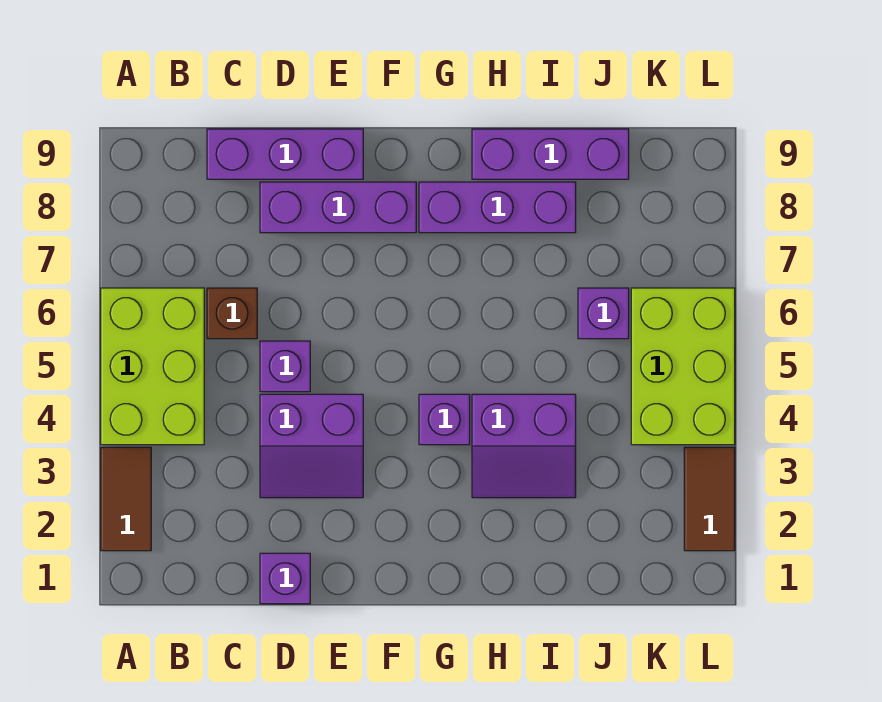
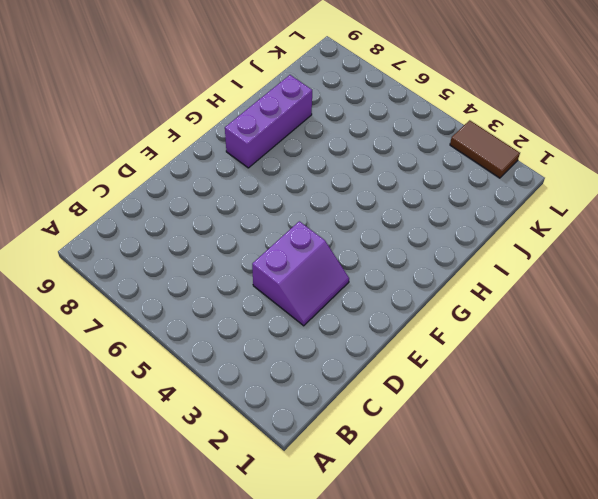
none -> brown tile A2:A3 level 1
none -> lime brick A4:B6 level 1
none -> brown brick C6 level 1

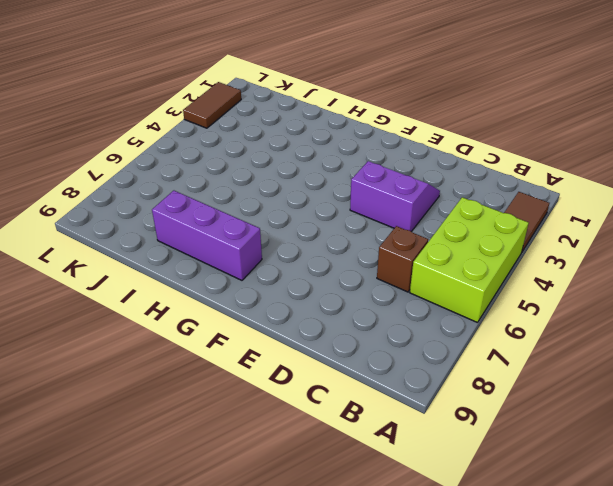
none -> purple brick C9:E9 level 1
none -> purple brick D1 level 1
none -> purple brick D5 level 1

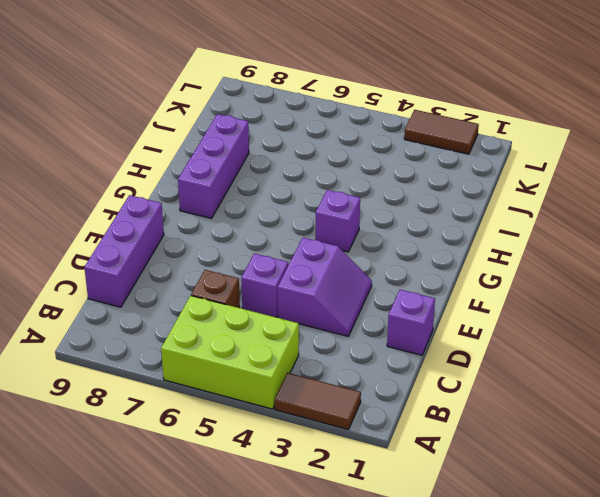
none -> purple brick D8:F8 level 1
none -> purple slope H3:I4 level 1 top 4
none -> purple brick H9:J9 level 1

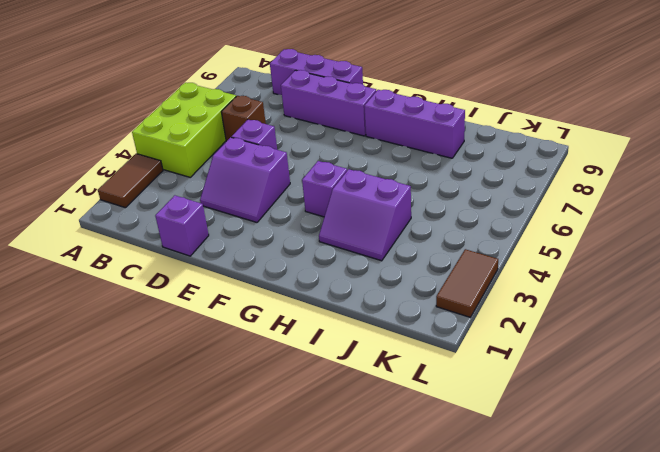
none -> purple brick H9:J9 level 1
none -> purple brick J6 level 1
none -> lime brick K4:L6 level 1

